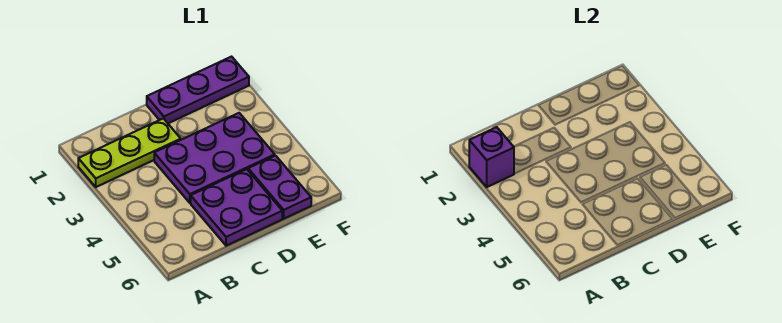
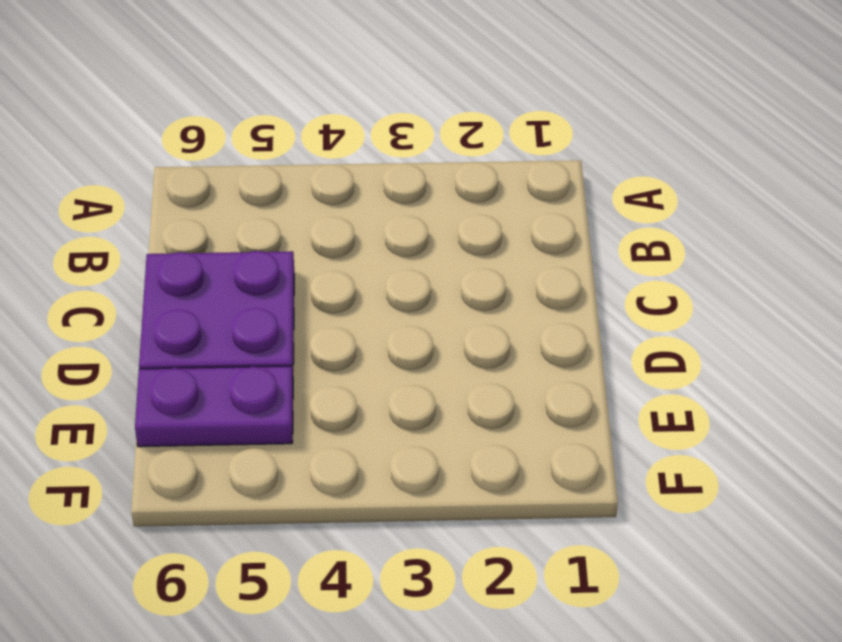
none -> lime plate A2:C2 level 1
none -> purple plate C3:E4 level 1

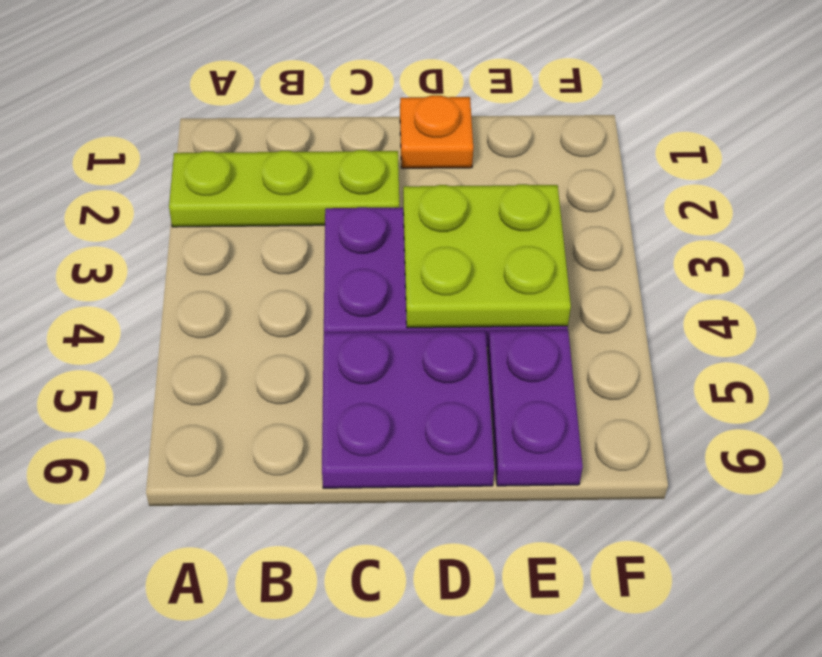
orange plate D1 level 1 -> purple plate D1:F1 level 1
lime plate D3:E4 level 2 -> none
none -> purple brick A2 level 2

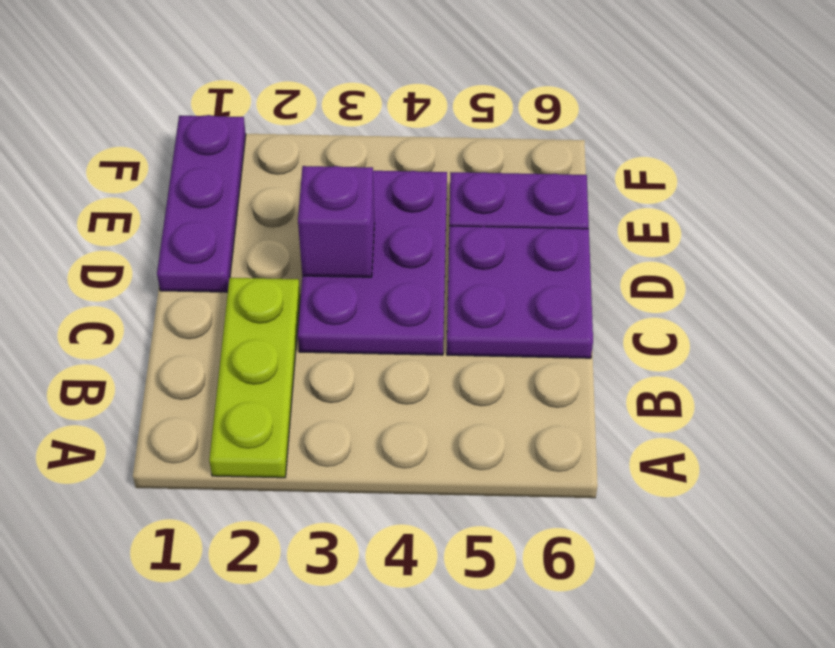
purple brick D3 level 2 -> purple brick A2 level 2

